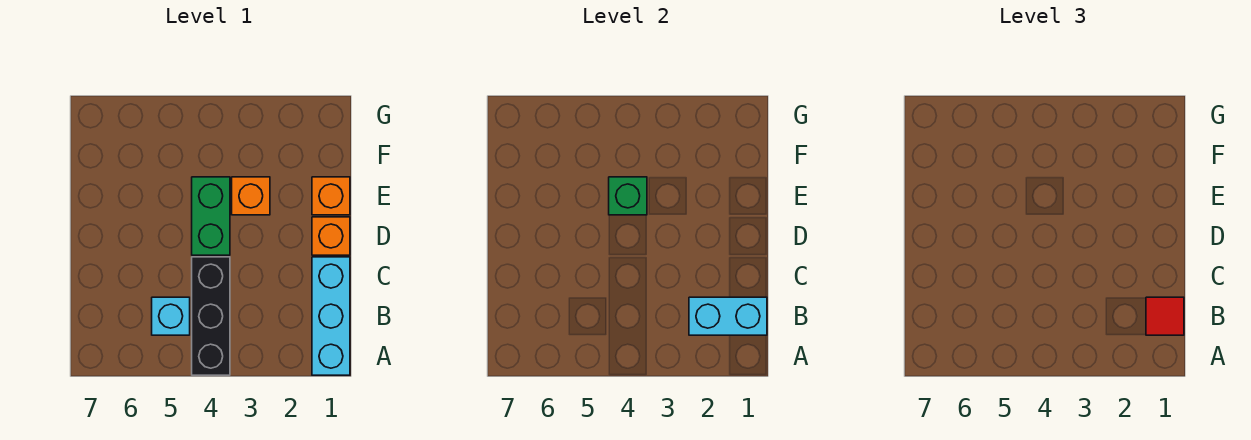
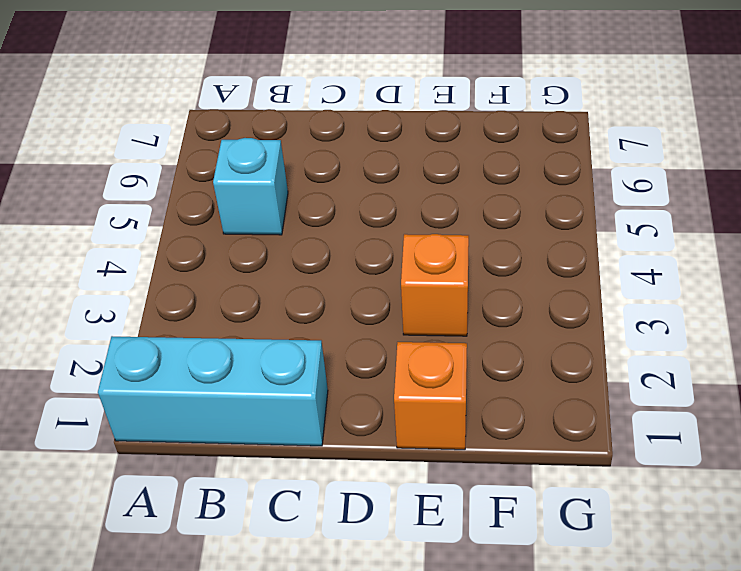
none -> black brick A4:C4 level 1
none -> orange brick D1 level 1

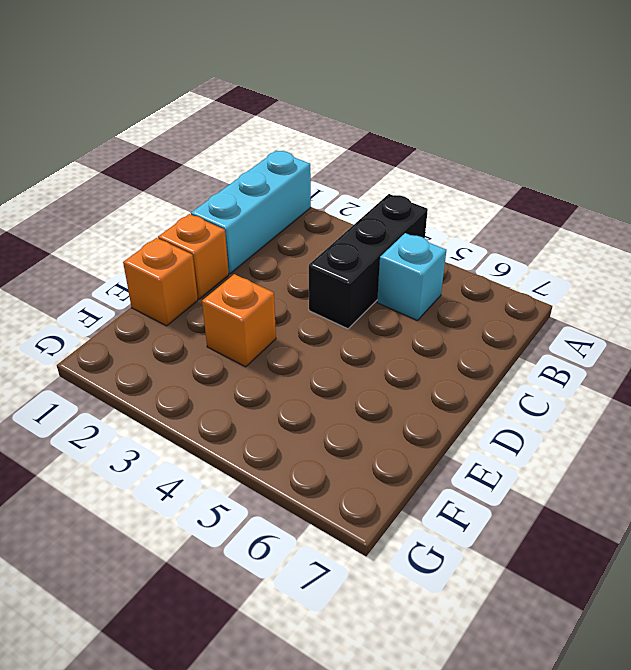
none -> green brick D4:E4 level 1
none -> cyan brick B1:B2 level 2

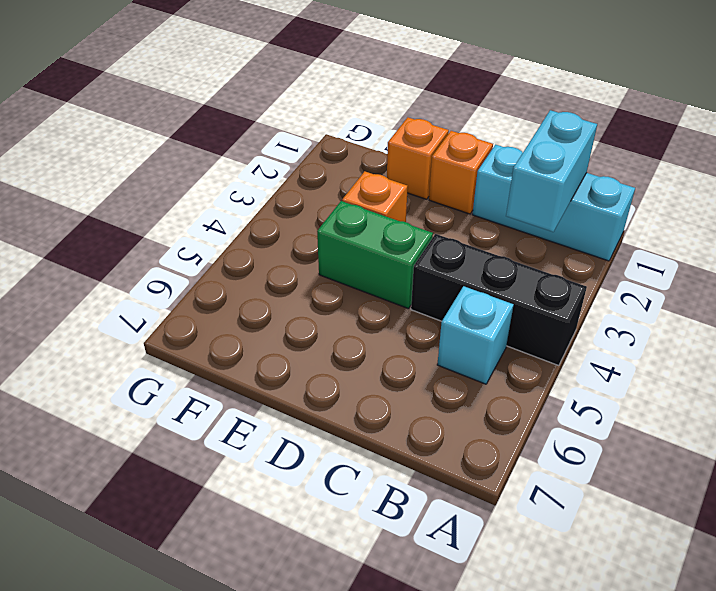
none -> green brick E4 level 2
none -> red tile B1 level 3

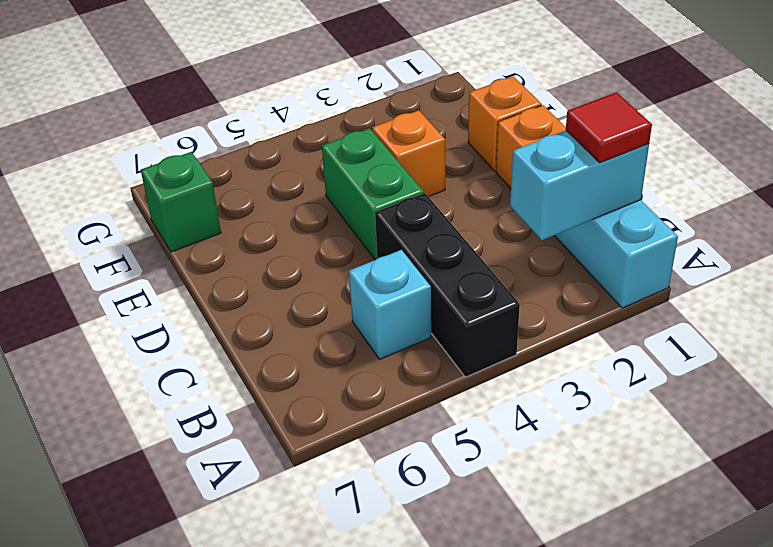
green brick F7 level 1 -> green brick E4 level 2

